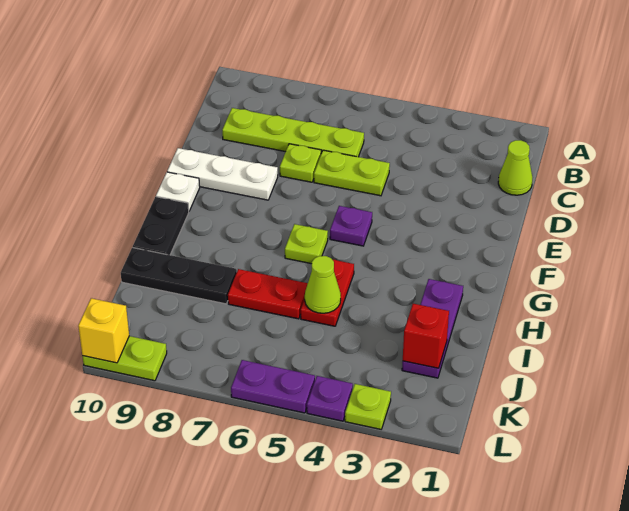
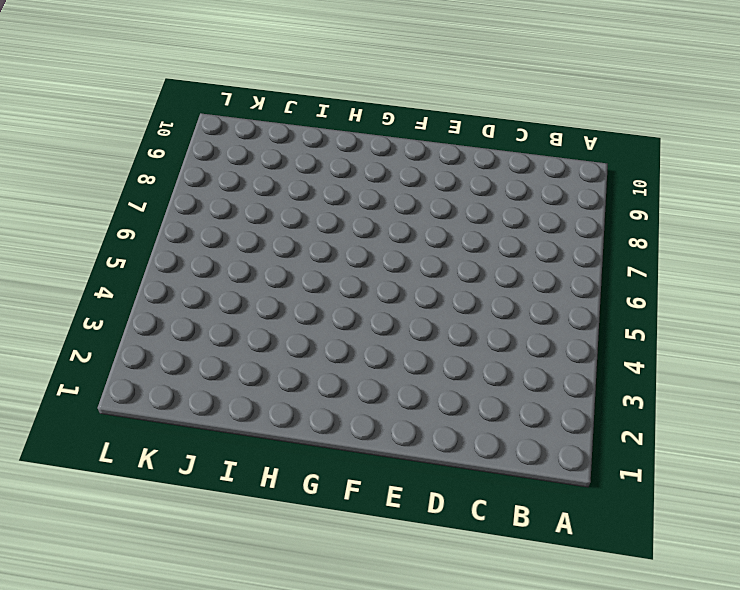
none -> lime cone C1 level 1
none -> lime plate C6:C9 level 1
none -> lime plate D5:D6 level 1

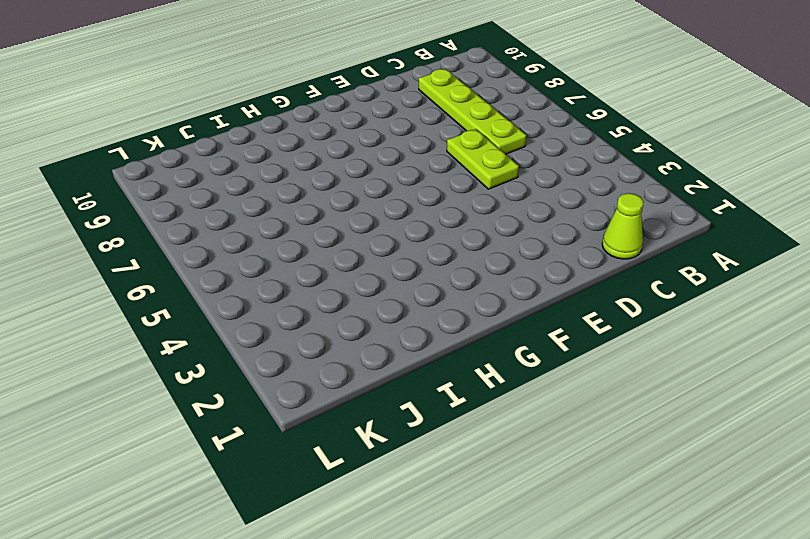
none -> lime plate D7 level 1
none -> white plate E8:E10 level 1
none -> purple plate F5 level 1

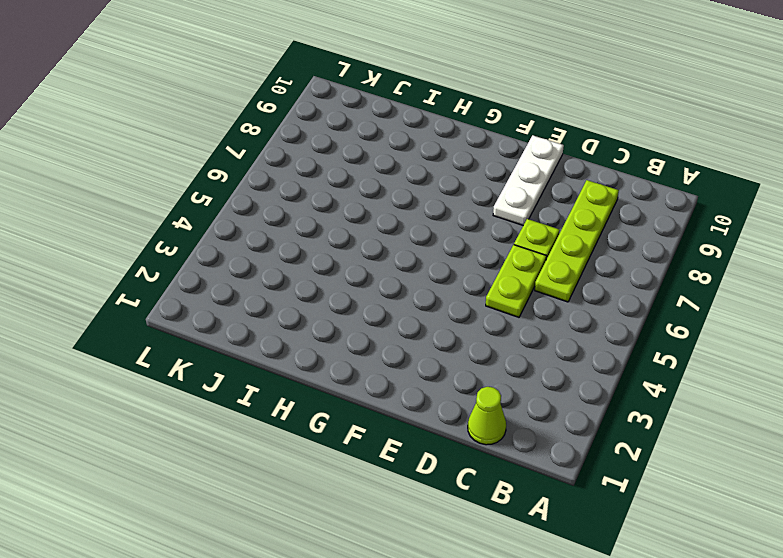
none -> purple plate F5 level 1
none -> white plate F10 level 1
none -> lime plate G6 level 1

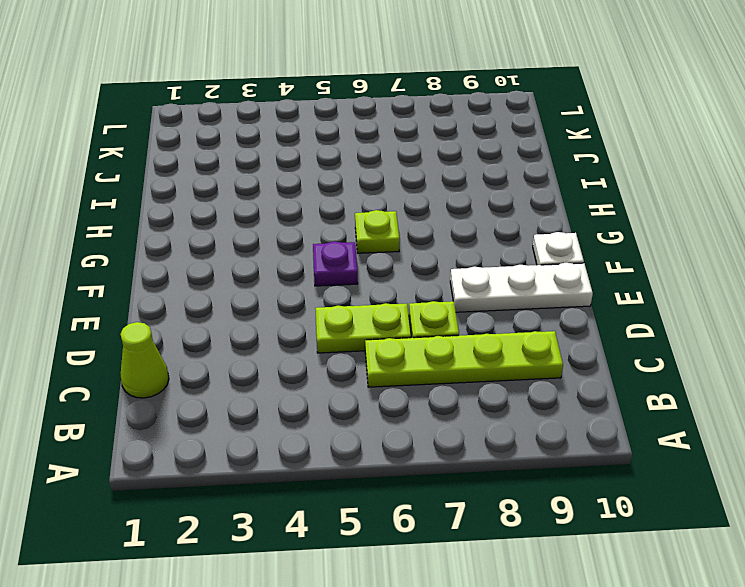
none -> black plate G10:H10 level 1
none -> purple plate H2:J2 level 1
none -> red plate H5:I5 level 1

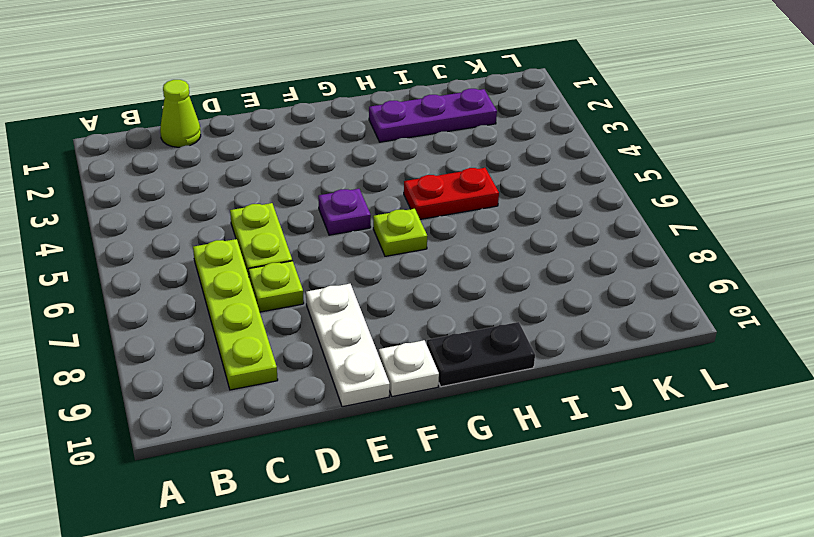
none -> red plate I6:I7 level 1
none -> black plate I8:I10 level 1
none -> lime plate L3 level 1

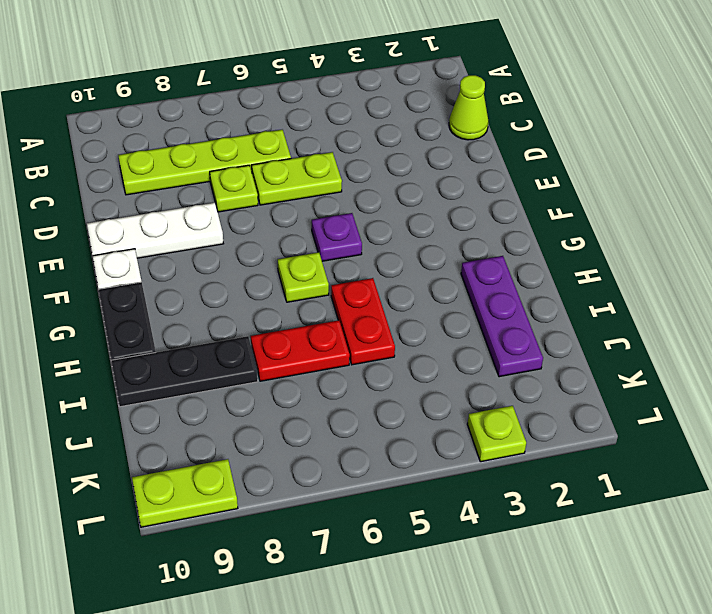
none -> purple plate L4 level 1
none -> purple plate L5:L6 level 1
none -> lime cone I5 level 2

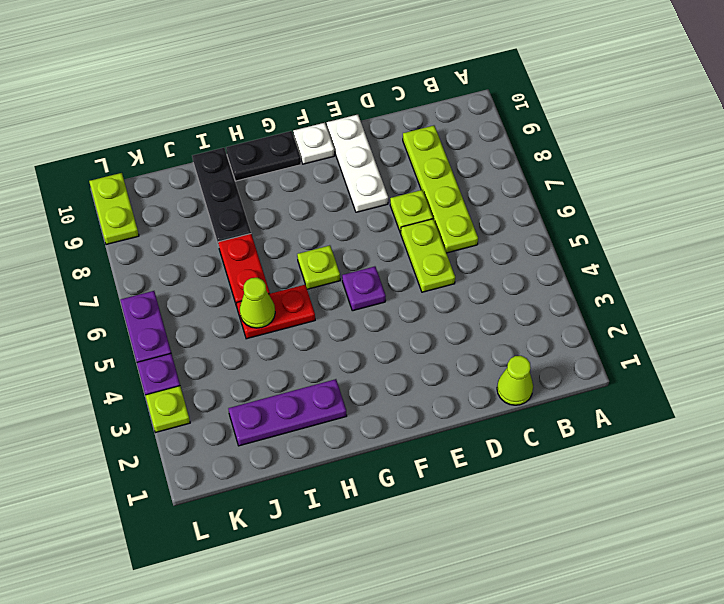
none -> red brick J2 level 2
none -> yellow brick L10 level 2

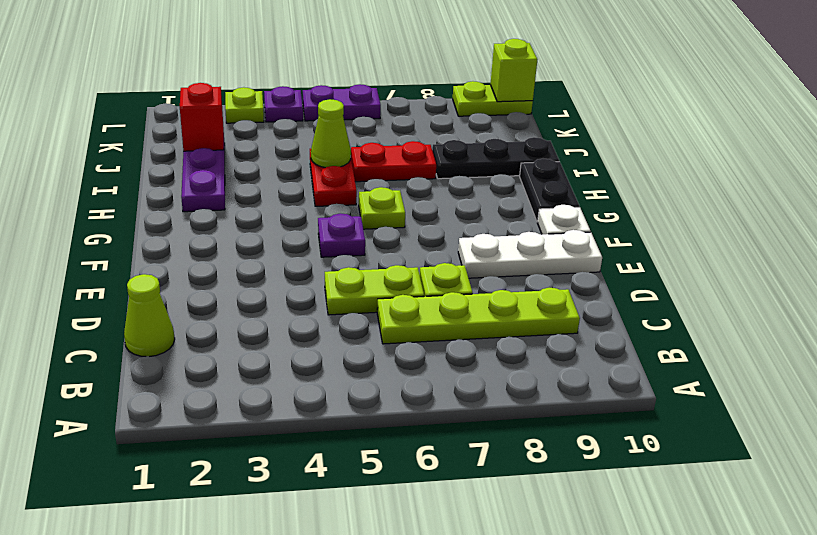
lime brick L10 level 2 -> yellow brick L10 level 2

